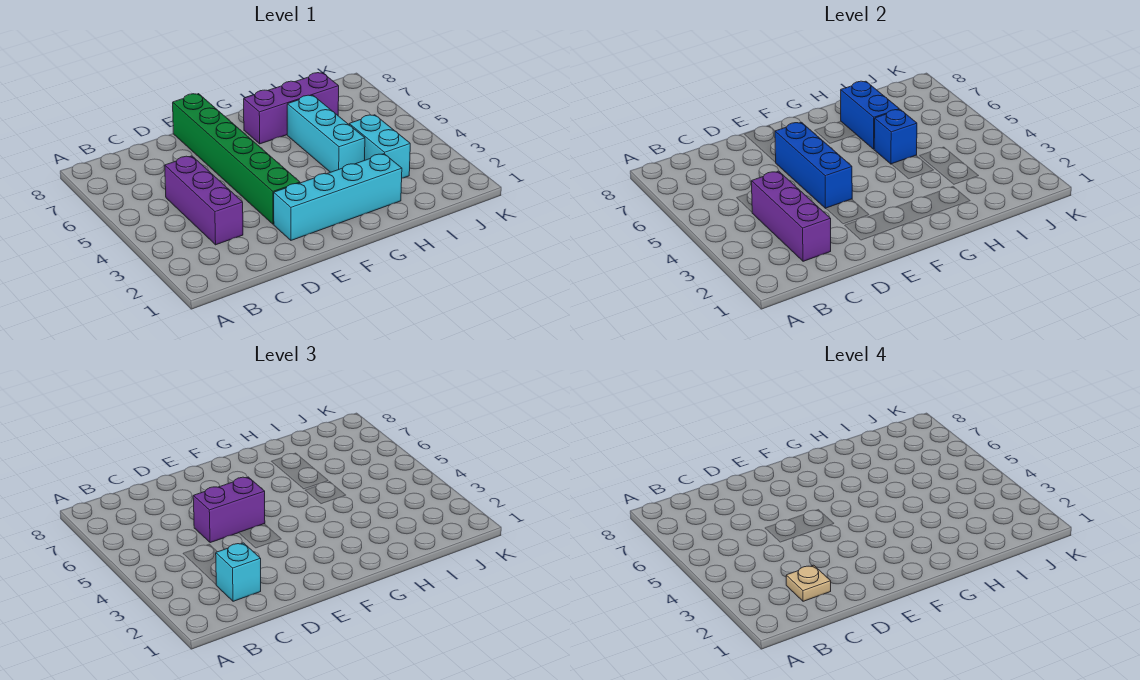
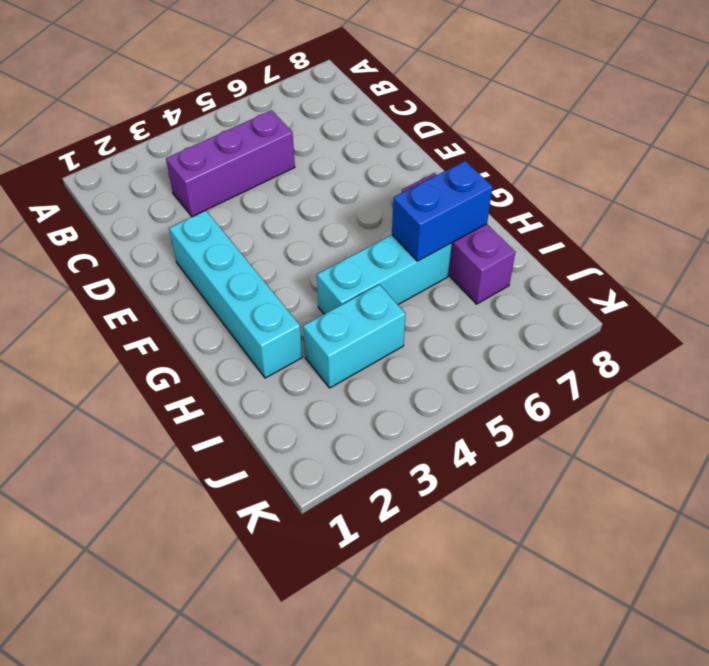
none -> green brick E3:E8 level 1
none -> purple brick C2:C4 level 2
none -> blue brick E4:E6 level 2

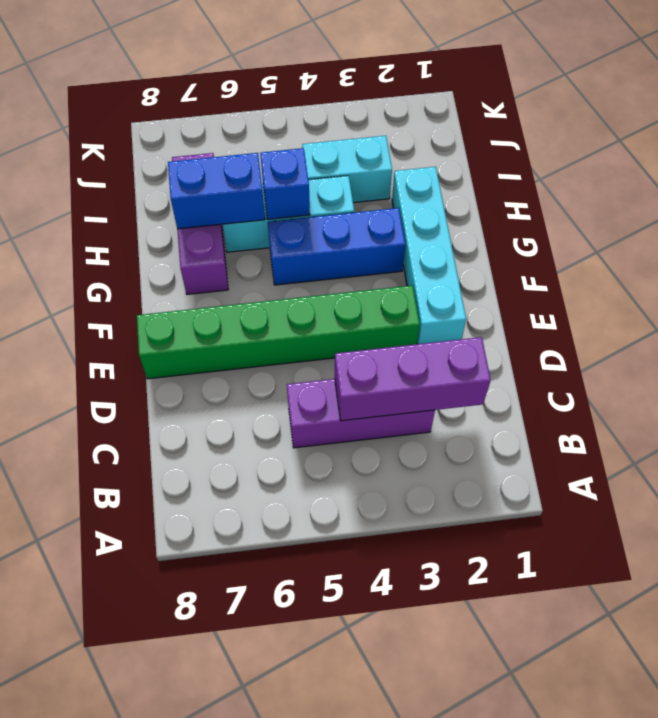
blue brick G3:G5 level 1 -> blue brick E4:E6 level 2
none -> cyan brick C2 level 3
none -> purple brick D5:E5 level 3
none -> tan plate C2 level 4

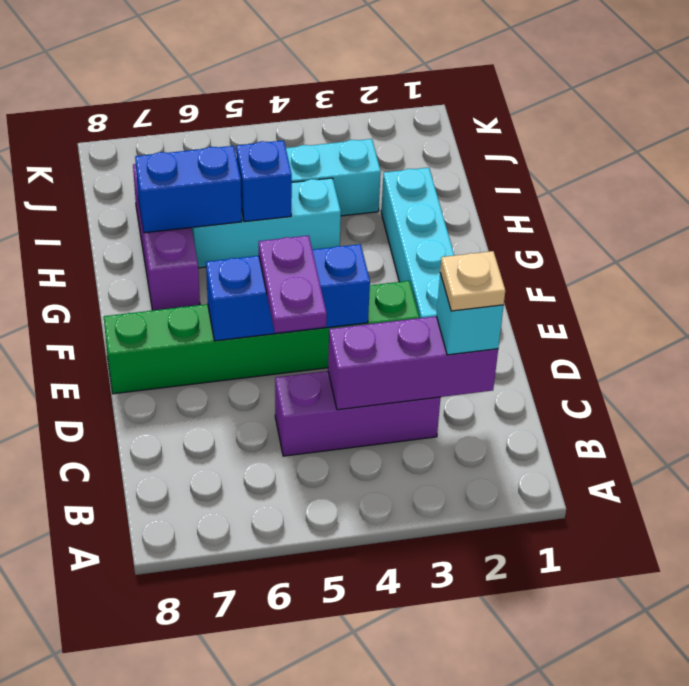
purple plate D5:E5 level 3 -> purple brick D5:E5 level 3

